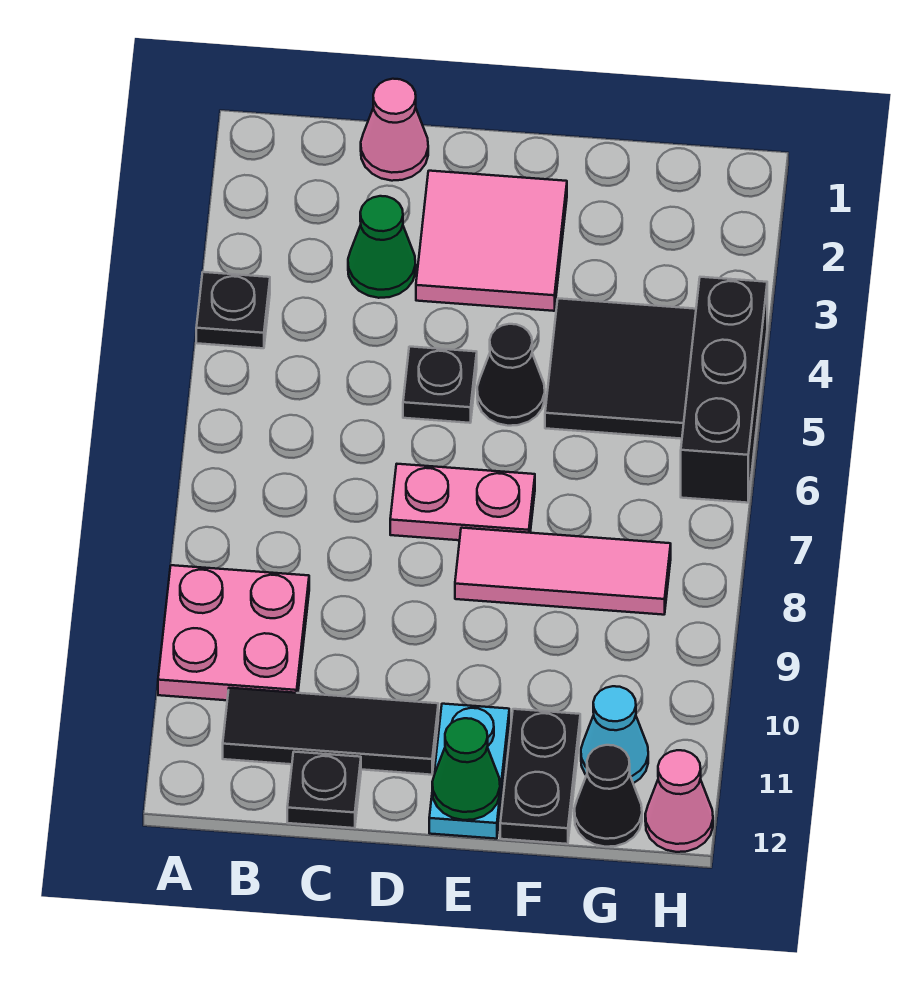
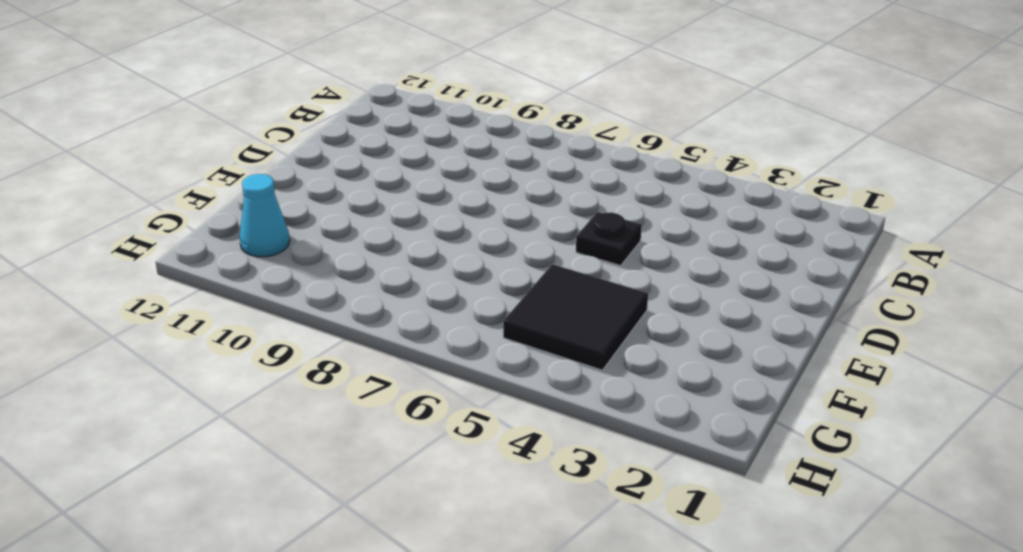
none -> black plate A4 level 1
none -> pink plate A9:B10 level 1
none -> black tile B11:D11 level 1

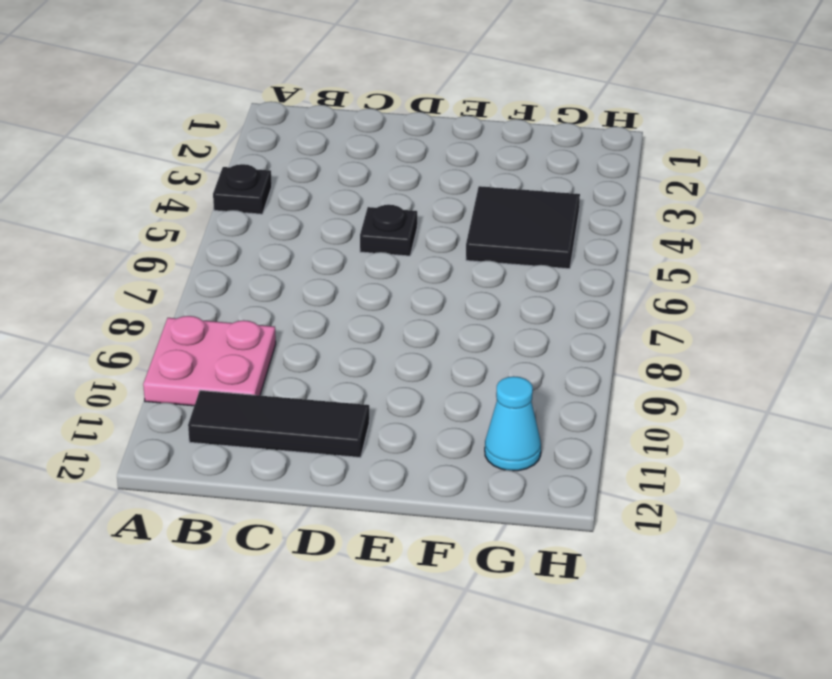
none -> pink cone C1 level 1
none -> green cone C3 level 1
none -> black plate C12 level 1

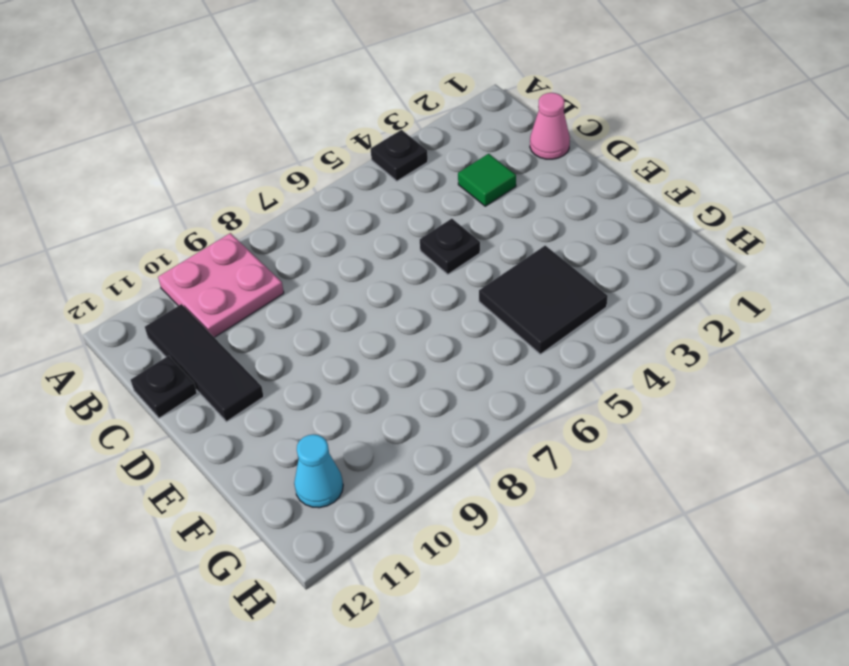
green tile C3 level 1 -> green cone C3 level 1
none -> pink tile D2:E3 level 1
none -> pink plate D7:E7 level 1
none -> black cone E5 level 1

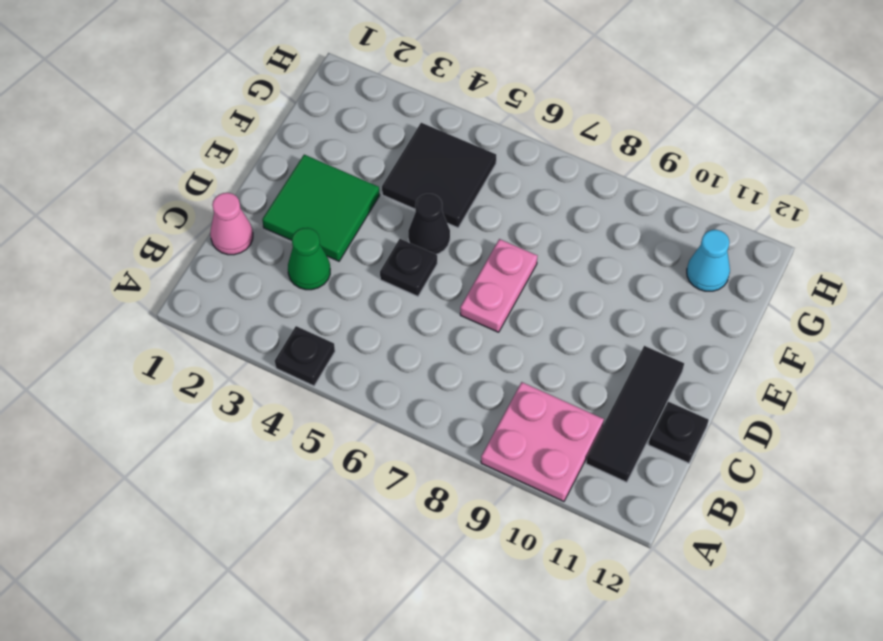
green tile D2:E3 level 1 -> pink tile D2:E3 level 1
none -> pink tile E8:G8 level 1
none -> cyan plate E11:E12 level 1
none -> black plate F11:F12 level 1

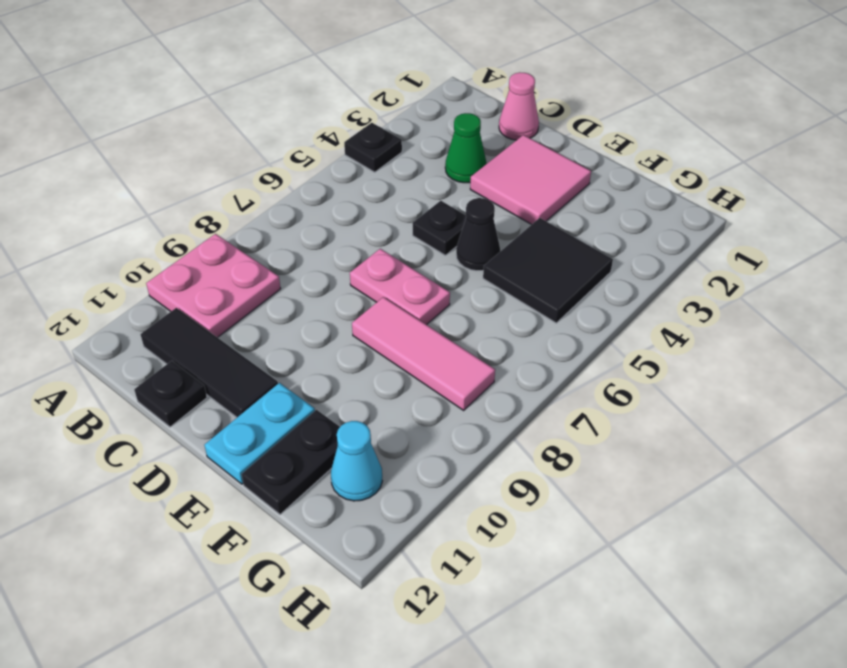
none -> black cone G12 level 1
none -> black brick H4:H6 level 1
none -> pink cone H12 level 1

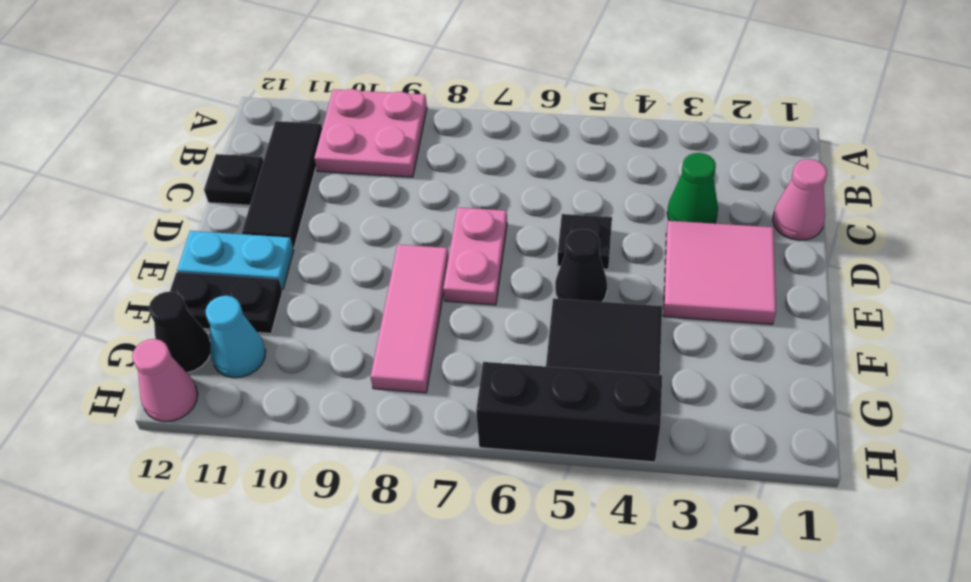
none -> black plate A4 level 1
none -> green cone E12 level 2

